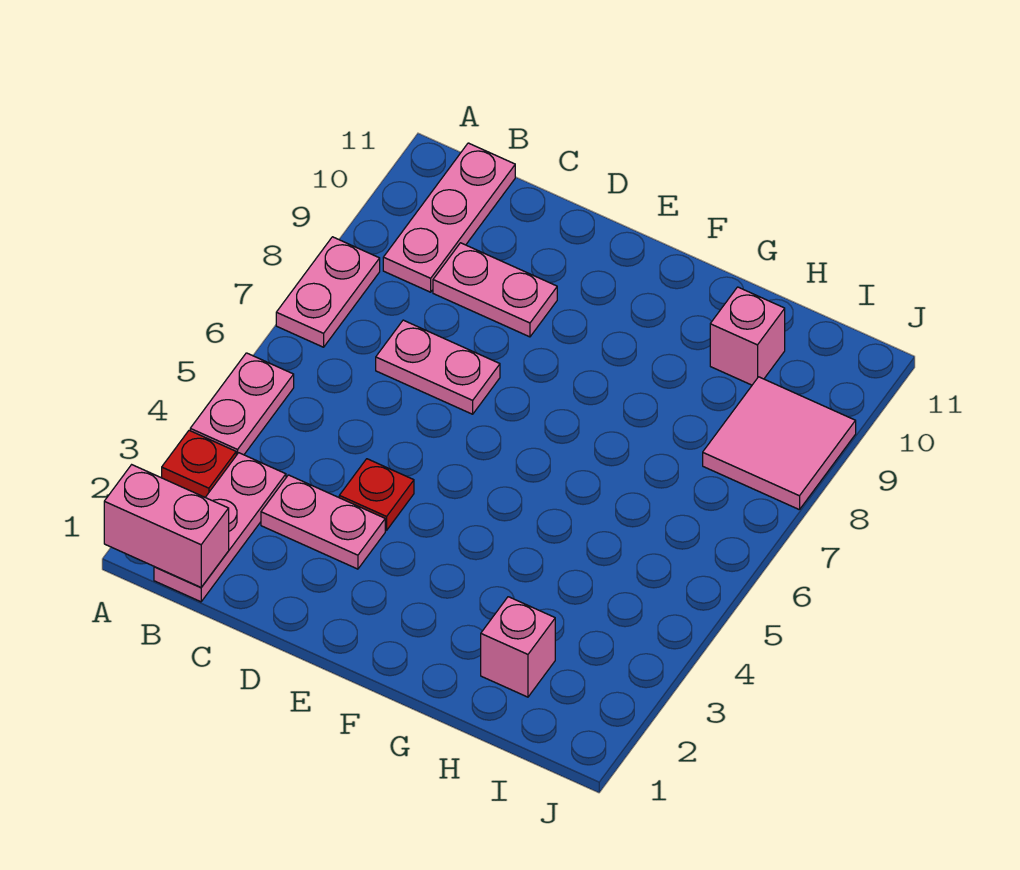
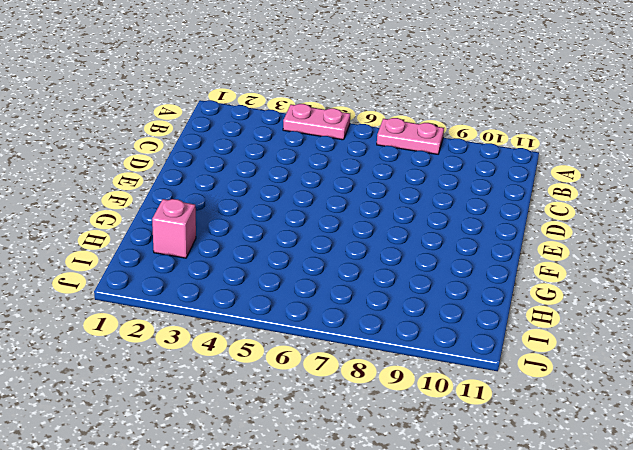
none -> red plate A3 level 1
none -> pink plate B1:B3 level 1
none -> pink plate B9:B11 level 1

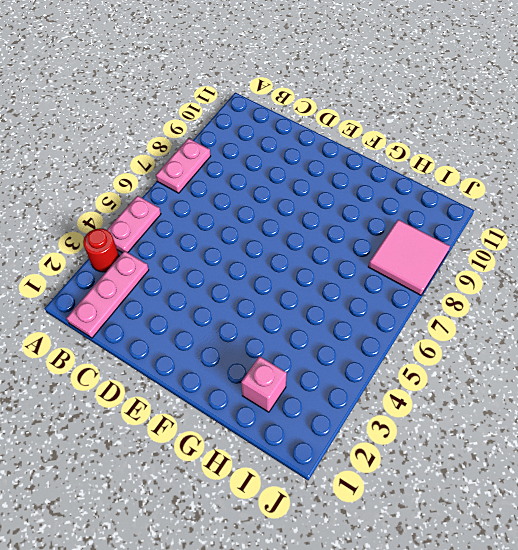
red round brick A3 level 1 -> red plate A3 level 1
none -> pink plate B9:B11 level 1
none -> pink plate C3:D3 level 1
none -> pink plate C7:D7 level 1

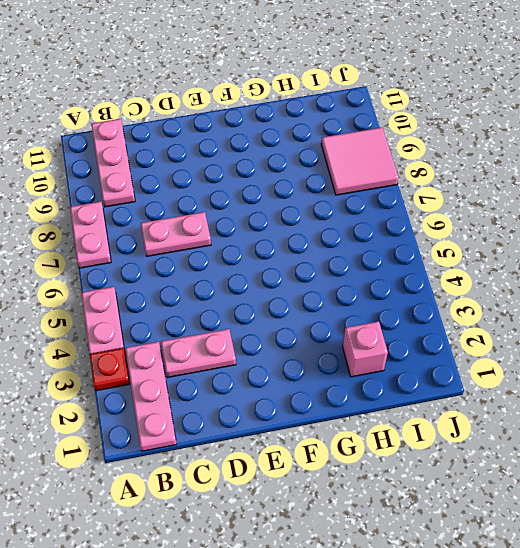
none -> pink plate C9:D9 level 1
none -> red plate D4 level 1
none -> pink brick H10 level 1

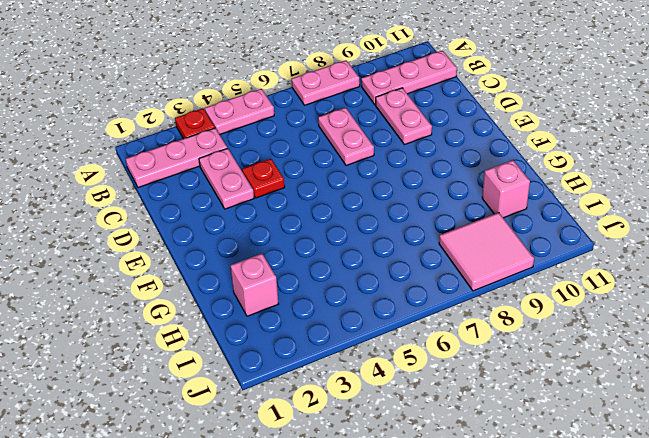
none -> pink brick A1:B1 level 2

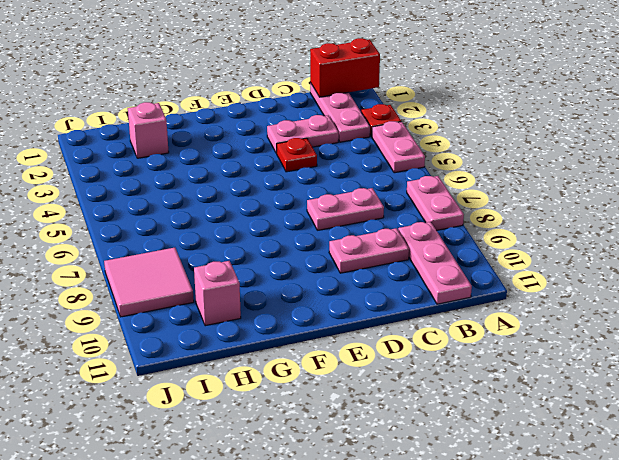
red brick A1:B1 level 2 -> pink brick A1:B1 level 2

